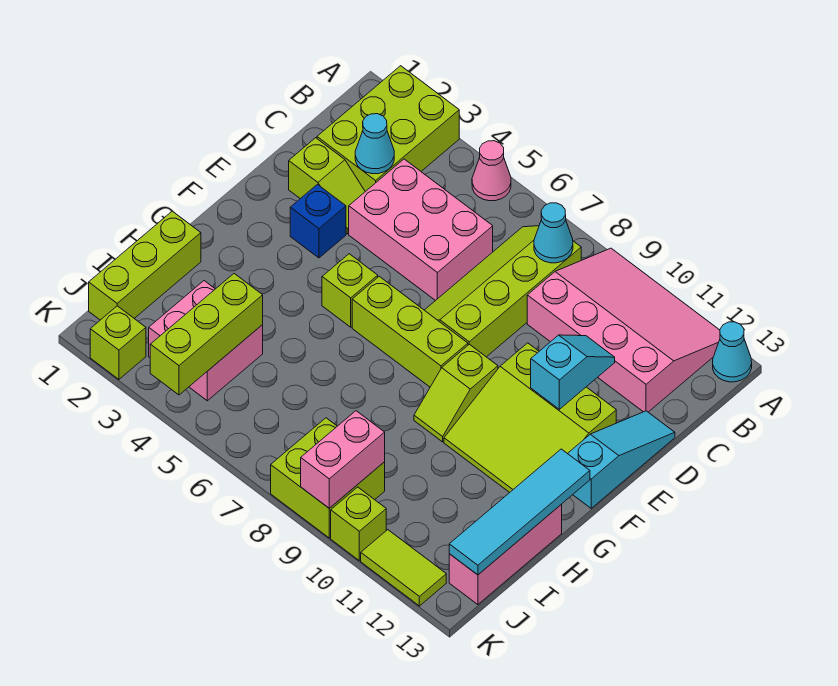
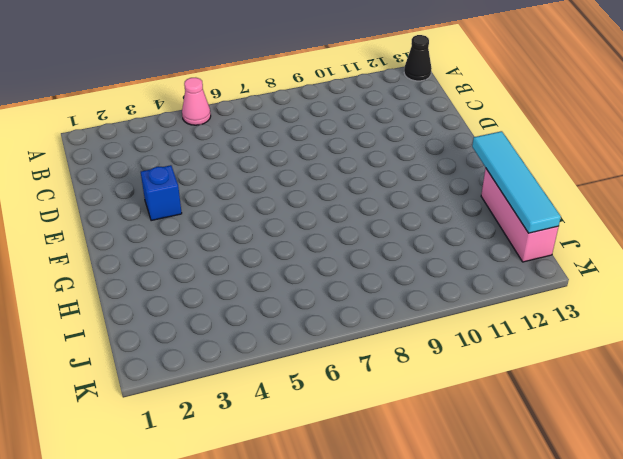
black cone A13 level 1 -> cyan cone A13 level 1
none -> lime brick A2:C3 level 1
none -> pink slope A9:C12 level 1 top C
none -> lime slope B7:E8 level 1 top 8

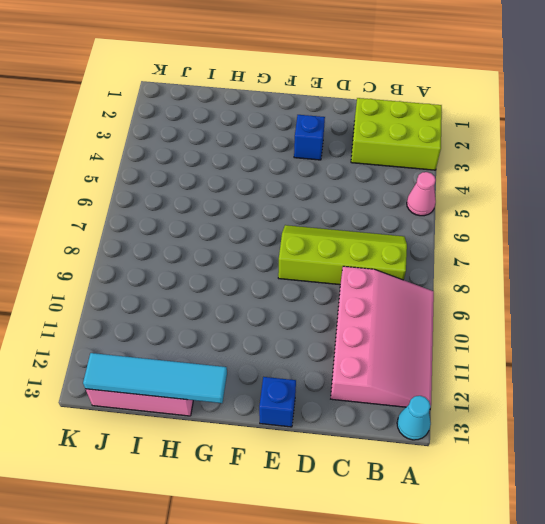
blue brick E13 level 1 -> cyan slope D13:F13 level 1 top F
none -> pink brick C4:D6 level 1
none -> lime slope D2:D3 level 1 top 2
none -> lime slope E10:G12 level 1 top E

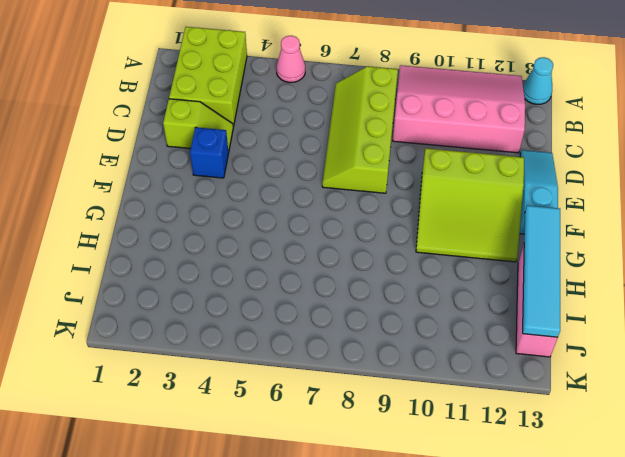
none -> pink brick C4:D6 level 1
none -> lime brick F5 level 1
none -> lime brick F6:F8 level 1

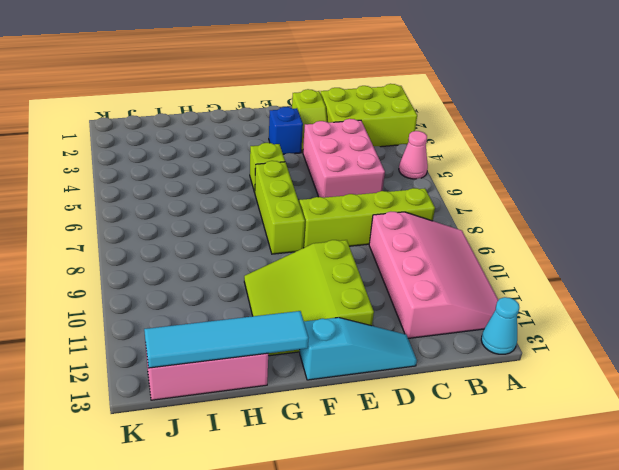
none -> lime slope F9:G9 level 1 top F
none -> lime brick H1:J1 level 1
none -> pink brick I3:J4 level 1

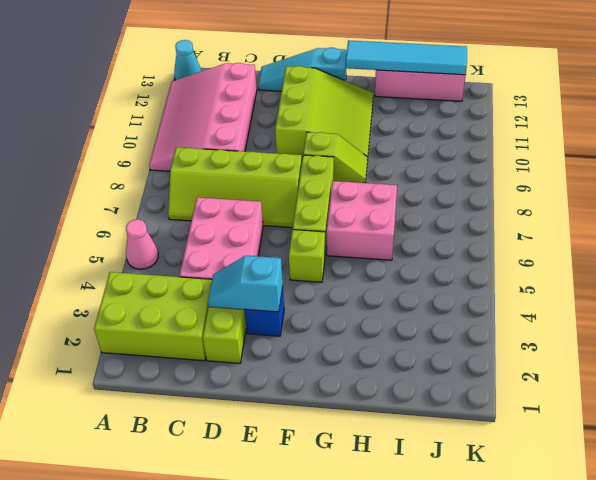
cyan slope D3:E3 level 2 top E -> cyan slope D11:E11 level 2 top E
pink brick G6:H7 level 1 -> pink brick I3:J4 level 1
none -> lime brick H1:J1 level 1
none -> lime brick J8:K9 level 1
none -> lime brick K2 level 1

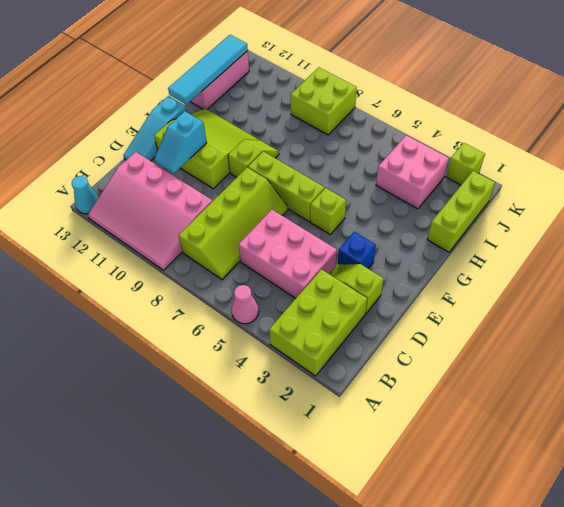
none -> lime brick K10 level 1
none -> lime tile K11:K12 level 1
none -> cyan cone B8 level 2

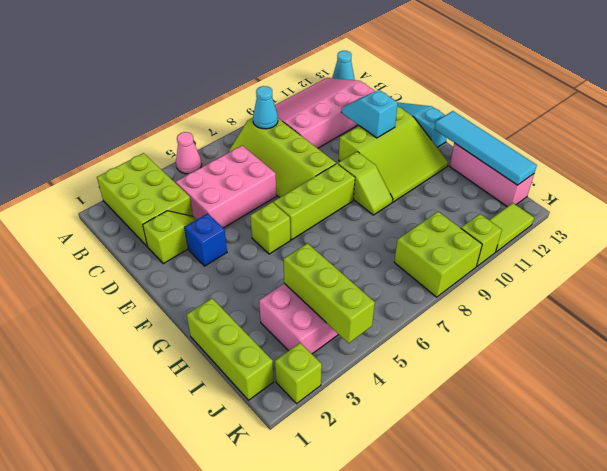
none -> cyan cone C3 level 2
none -> pink brick J9:K9 level 2

